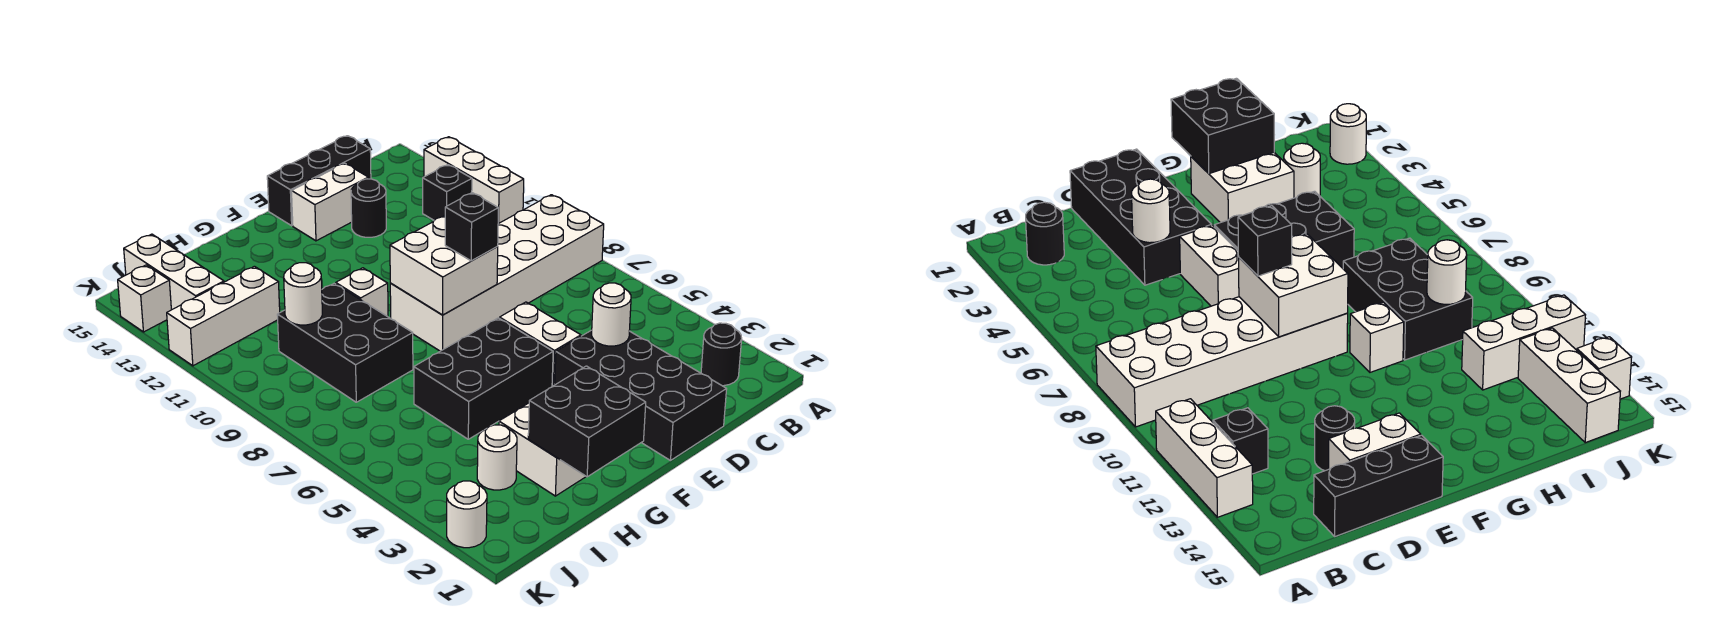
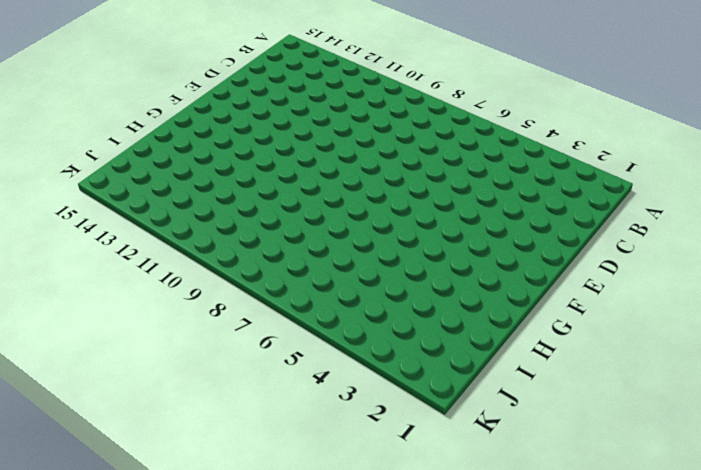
none -> white brick A8:F9 level 1
none -> white brick A11:A13 level 1
none -> black round brick B2 level 1

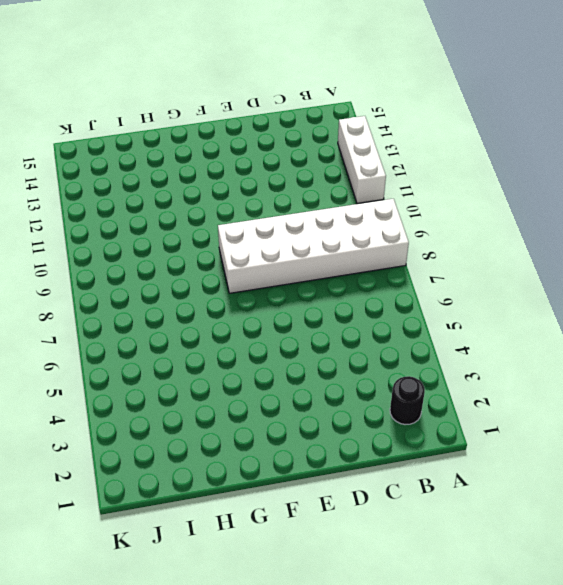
none -> black brick B12 level 1
none -> black brick C15:E15 level 1
none -> black brick D1:E4 level 1

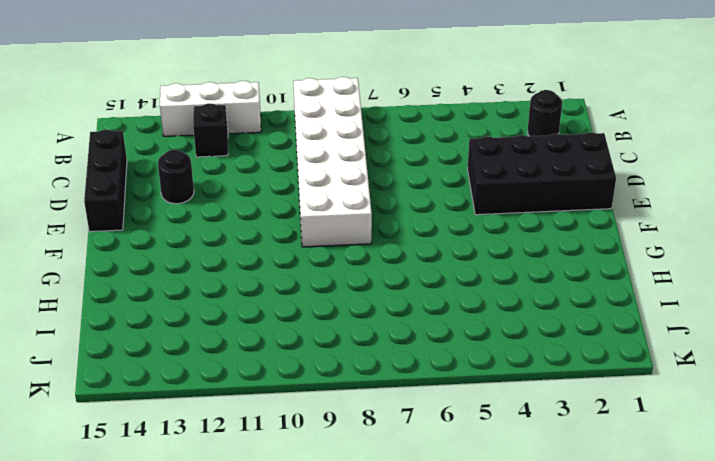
none -> white brick D14:E14 level 1
none -> white brick E5:E6 level 1
none -> black brick F5:H6 level 1

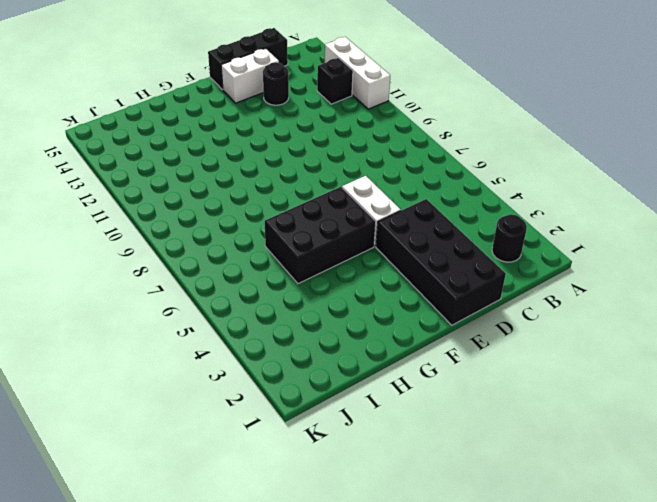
none -> white brick A8:F9 level 1
none -> white brick G2:H3 level 1
none -> white brick G10 level 1

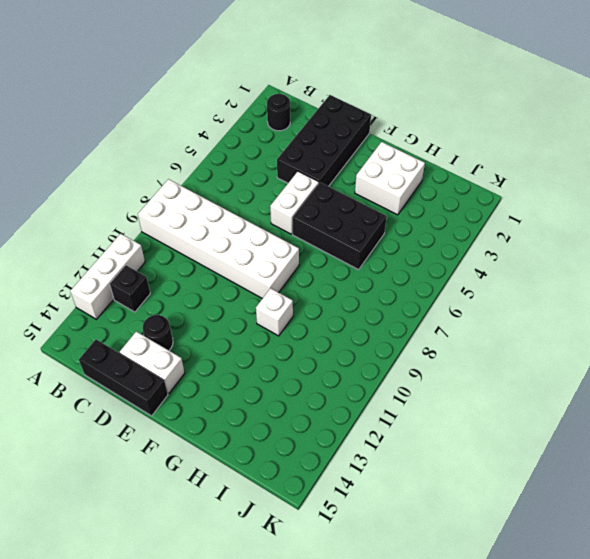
none -> black brick H8:I10 level 1
none -> white round brick I3 level 1
none -> white brick I12:K12 level 1

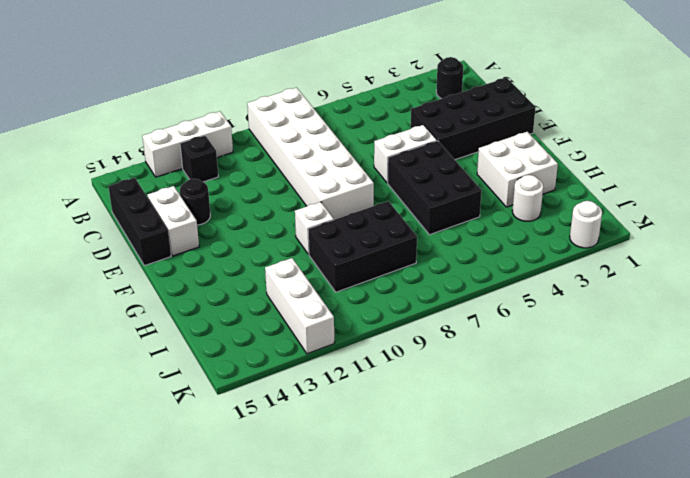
none -> white brick J13:J15 level 1
none -> white brick K14 level 1
none -> white round brick D4 level 2

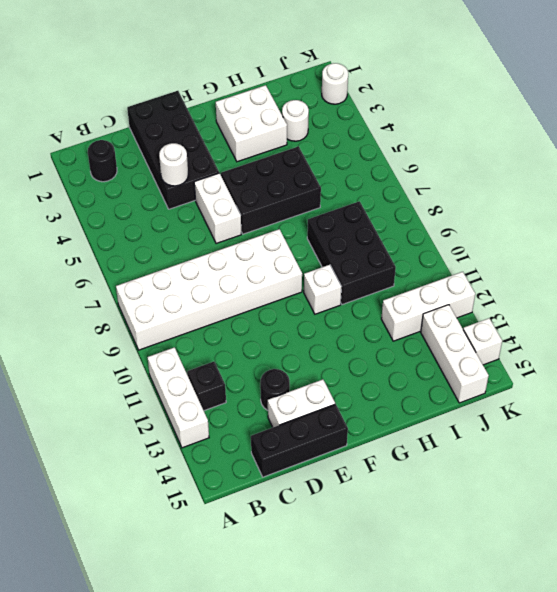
none -> white brick E8:F9 level 2
none -> black brick G1:H2 level 2
none -> white round brick I10 level 2

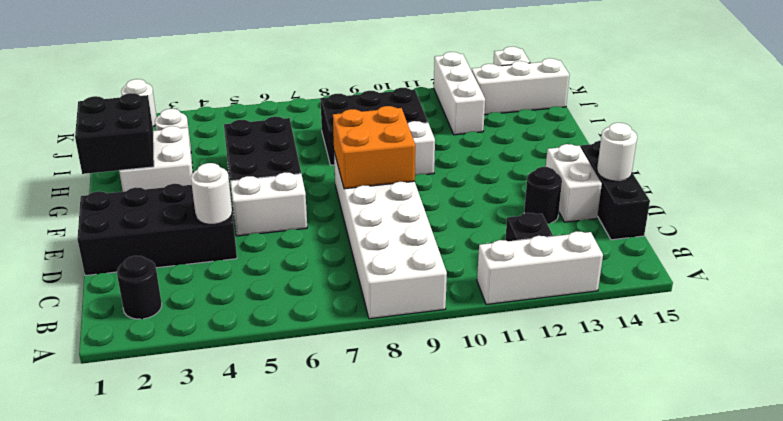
white round brick D15 level 2 -> white round brick I10 level 2
orange brick E8:F9 level 2 -> white brick E8:F9 level 2
none -> black brick E8 level 3

